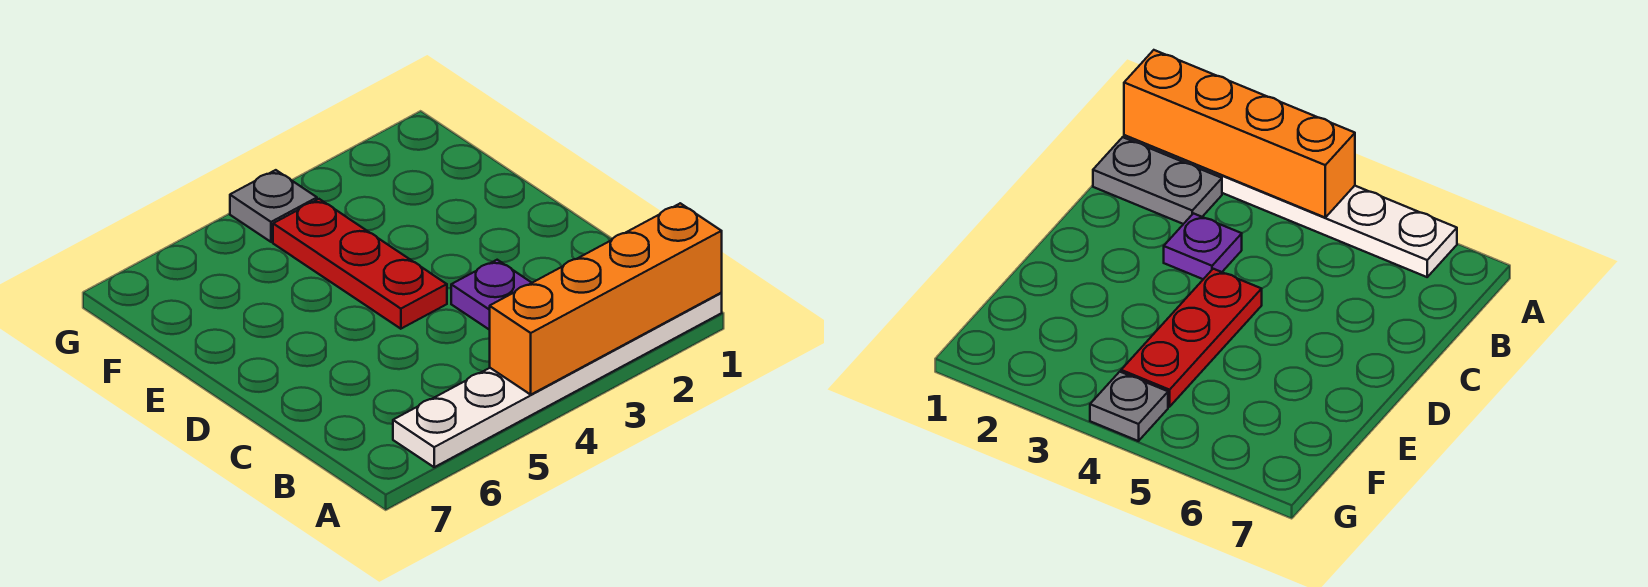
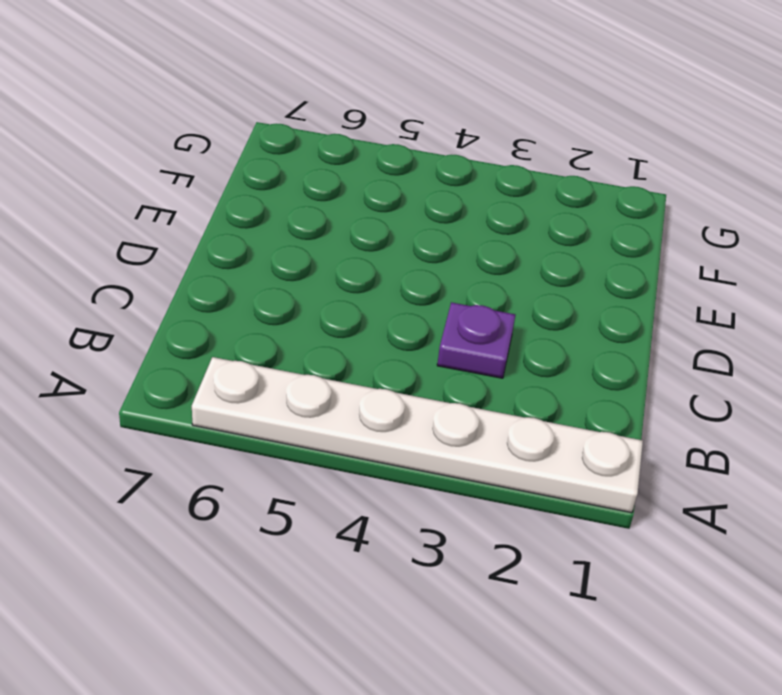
none -> grey plate B1:B2 level 1
none -> red plate D4:F4 level 1

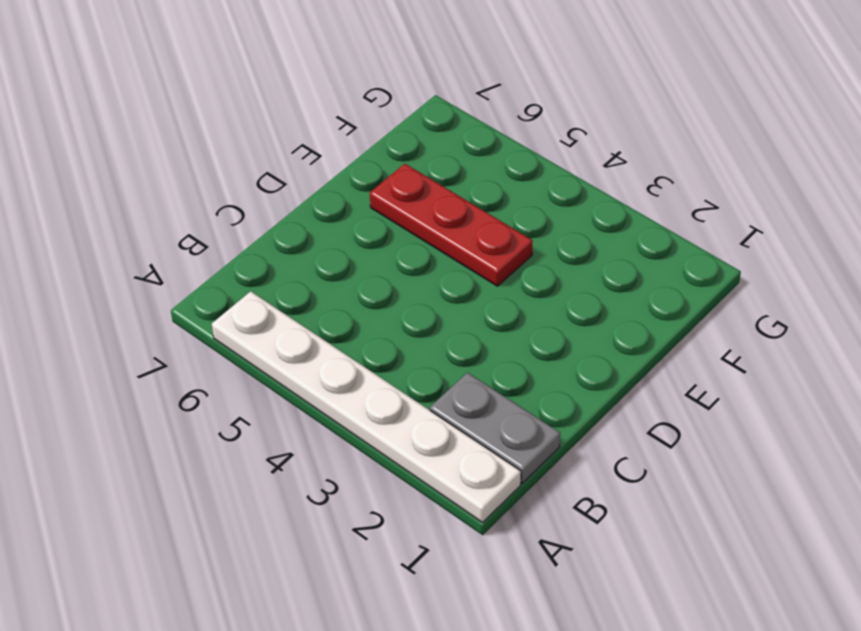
red plate E4:E6 level 1 -> red plate D4:F4 level 1
none -> purple plate C3 level 1
none -> grey plate G4 level 1

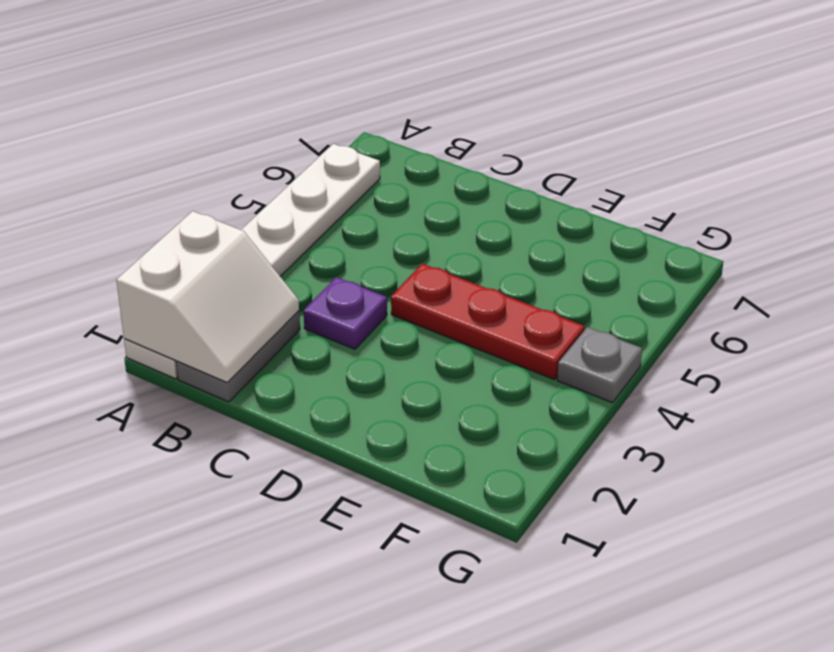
white slope A1:B2 level 2 top A -> orange brick A1:A4 level 2

